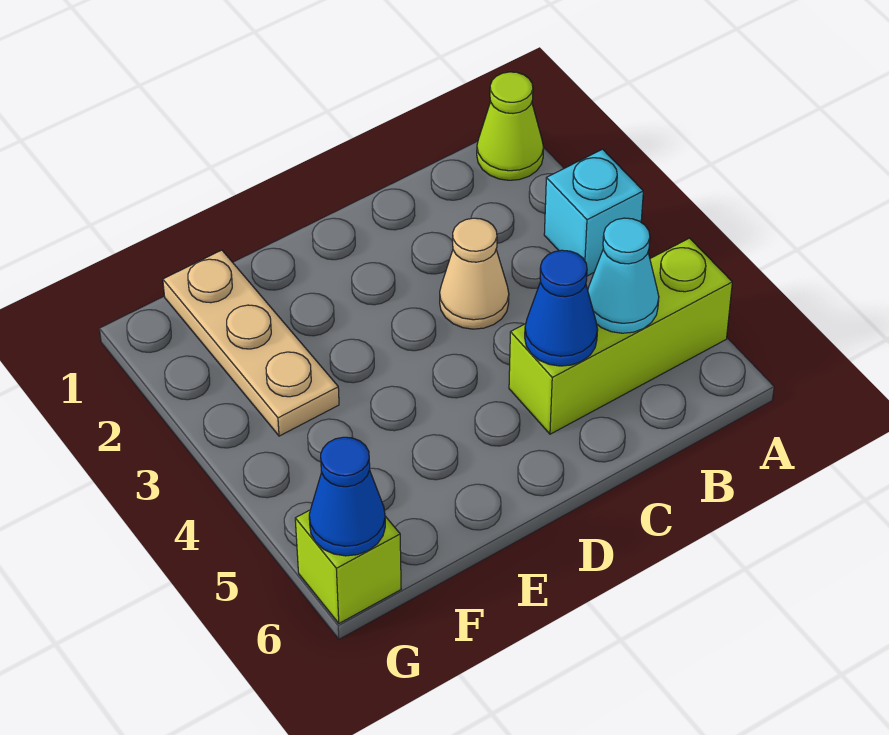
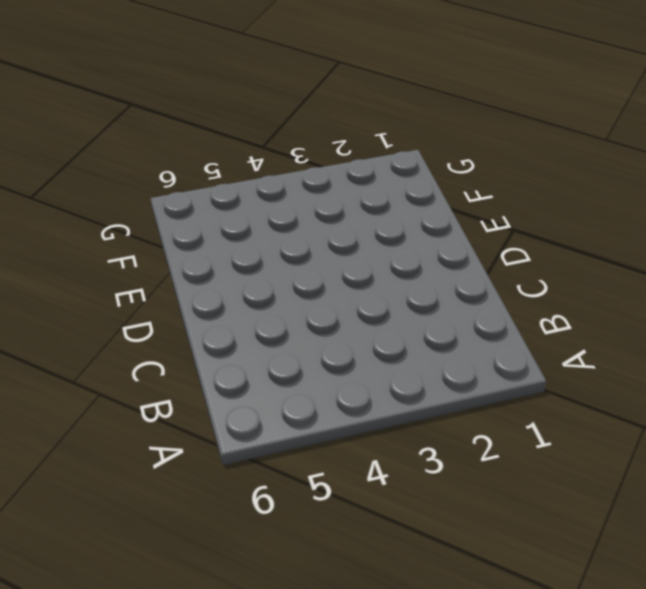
none -> lime cone A1 level 1
none -> cyan brick A3 level 1

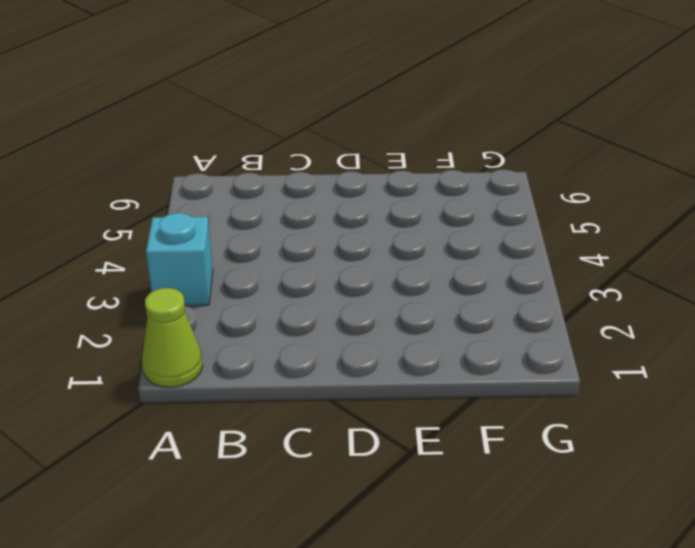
none -> lime brick A5:C5 level 1
none -> tan cone C3 level 1

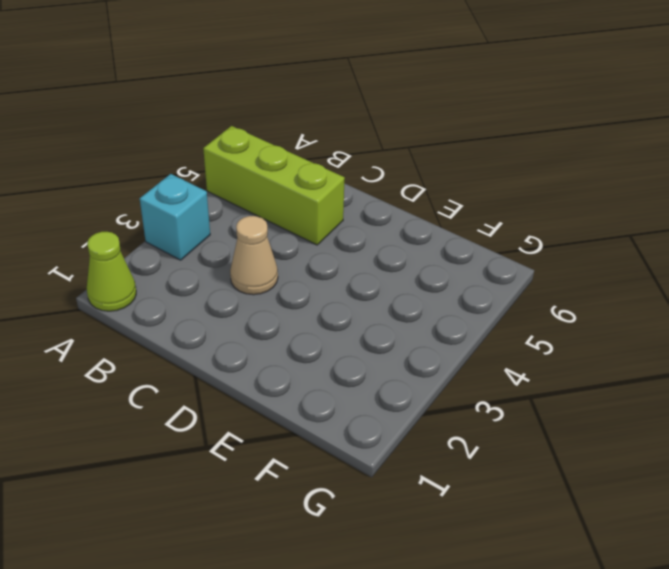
none -> tan plate F1:F3 level 1
none -> lime brick G6 level 1

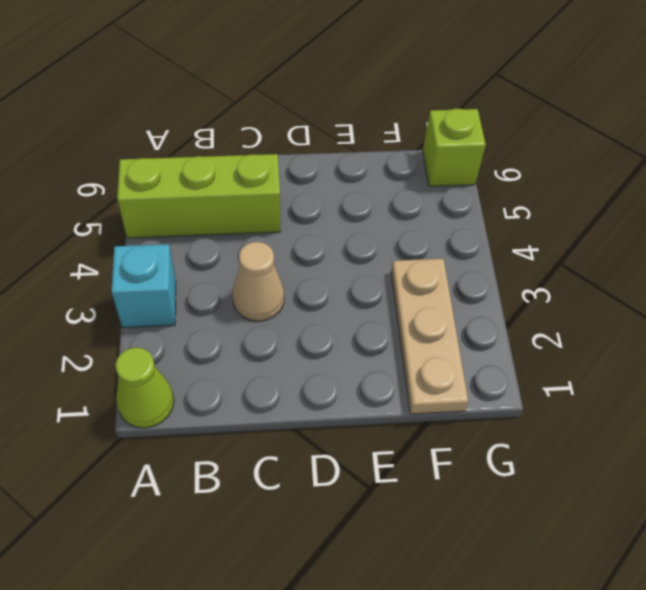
none -> cyan cone B5 level 2
none -> blue cone C5 level 2

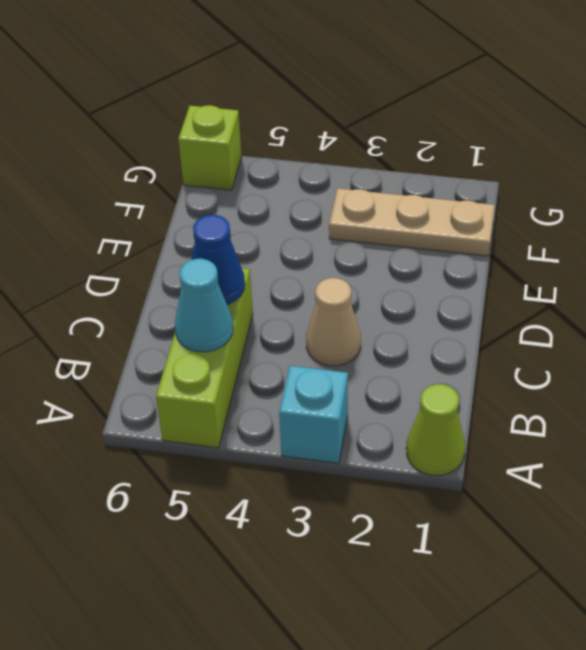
none -> blue cone G6 level 2

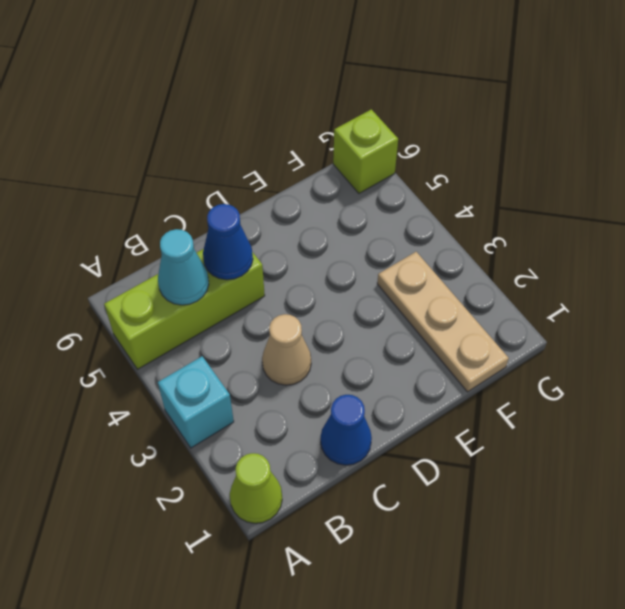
blue cone C1 level 1 -> blue cone G6 level 2

